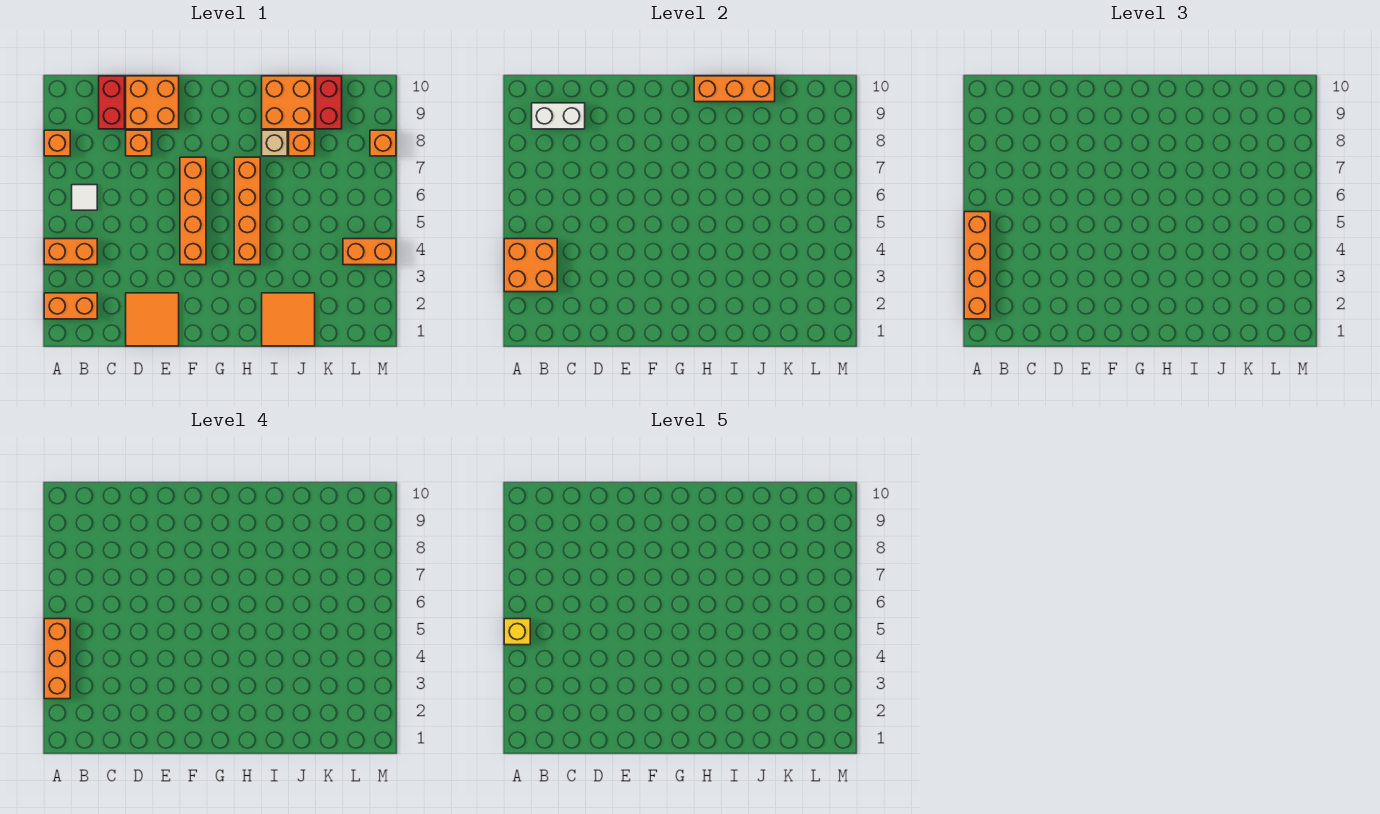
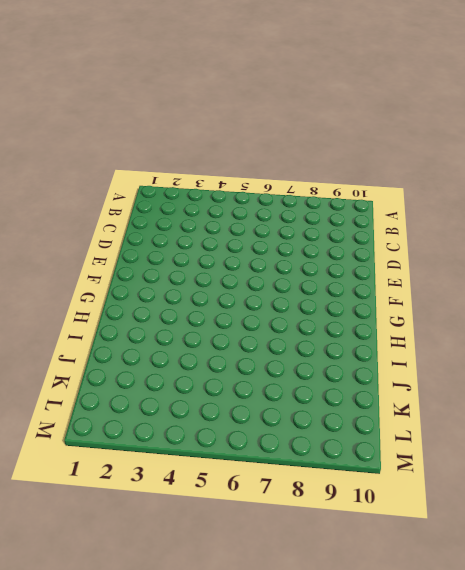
none -> orange brick A2:B2 level 1
none -> orange brick A4:B4 level 1
none -> orange brick A8 level 1

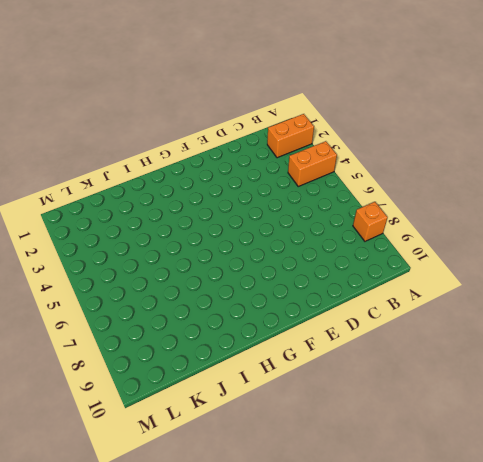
none -> white tile B6 level 1
none -> red brick C9:C10 level 1
none -> orange tile D1:E2 level 1

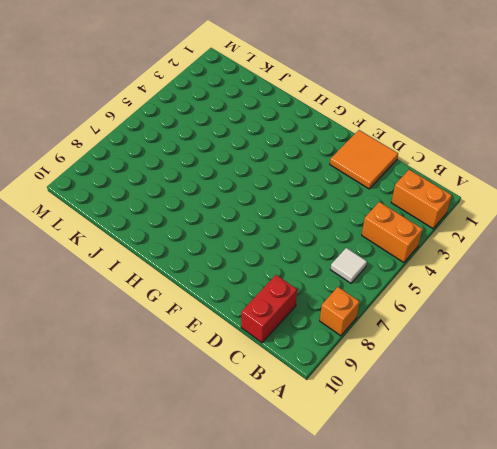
none -> orange brick D8 level 1
none -> orange brick D9:E10 level 1
none -> orange brick F4:F7 level 1

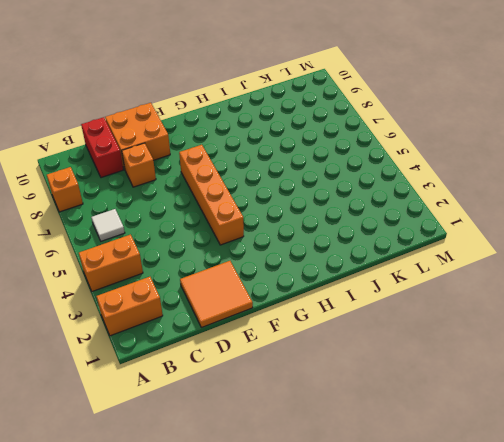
none -> orange brick H4:H7 level 1
none -> orange tile I1:J2 level 1
none -> tan brick I8 level 1

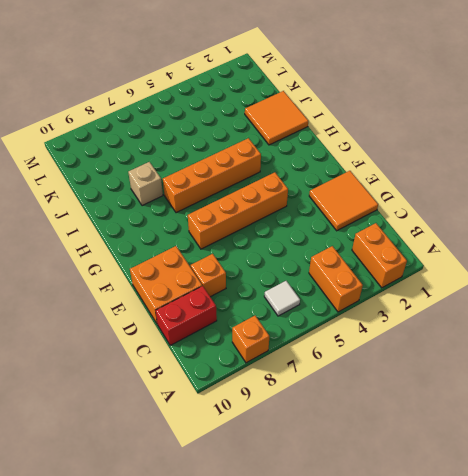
none -> orange brick I9:J10 level 1
none -> orange brick J8 level 1
none -> red brick K9:K10 level 1

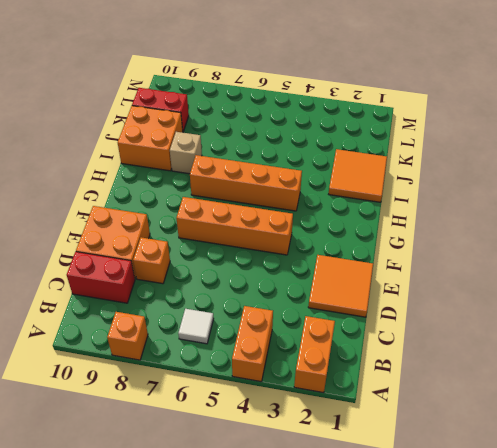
none -> orange brick J8 level 1
none -> orange brick L4:M4 level 1
none -> orange brick M8 level 1

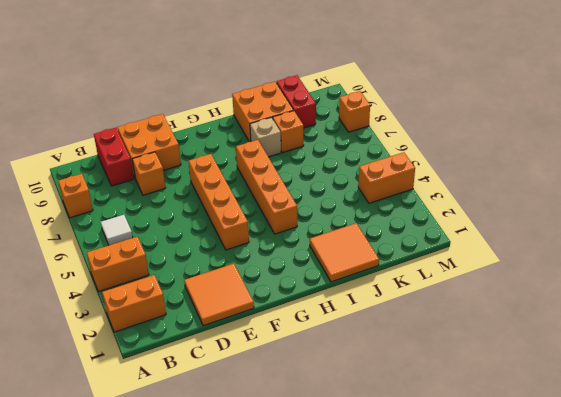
none -> orange brick A3:B4 level 2
none -> white brick B9:C9 level 2
none -> orange brick H10:J10 level 2

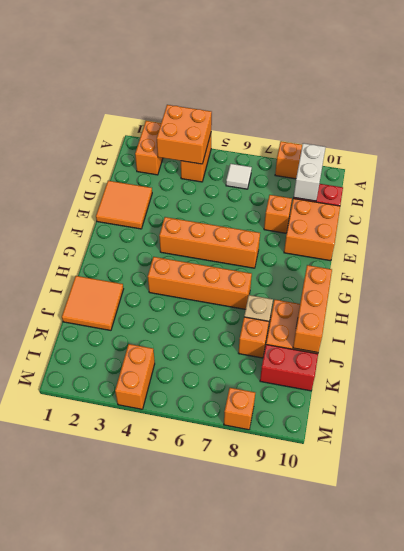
none -> orange brick A2:A5 level 3
none -> orange brick A3:A5 level 4
none -> yellow brick A5 level 5

